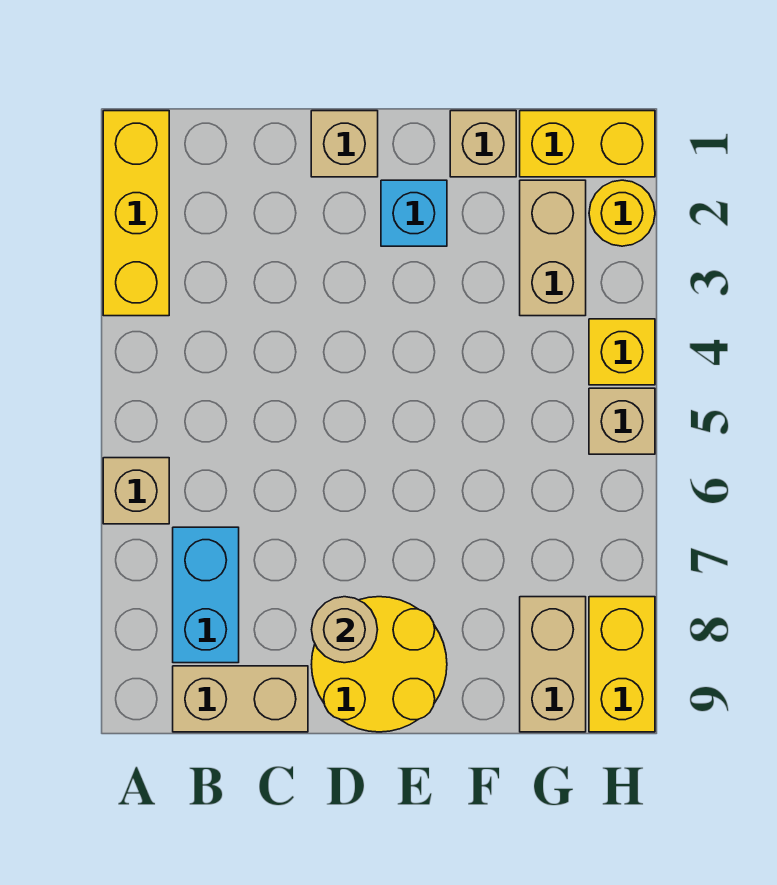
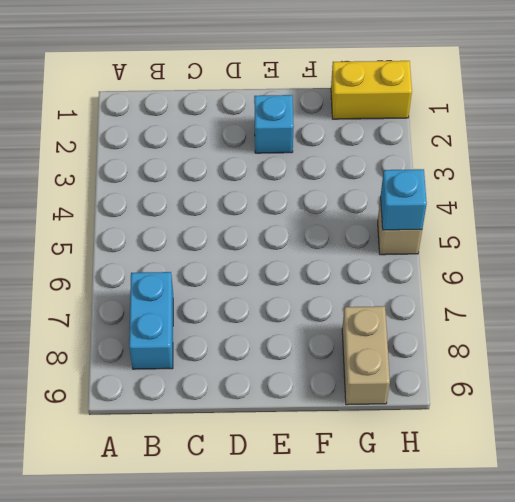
cyan brick H5 level 2 -> none
none -> yellow brick A1:A3 level 1
none -> tan brick A6 level 1
none -> tan brick B9:C9 level 1

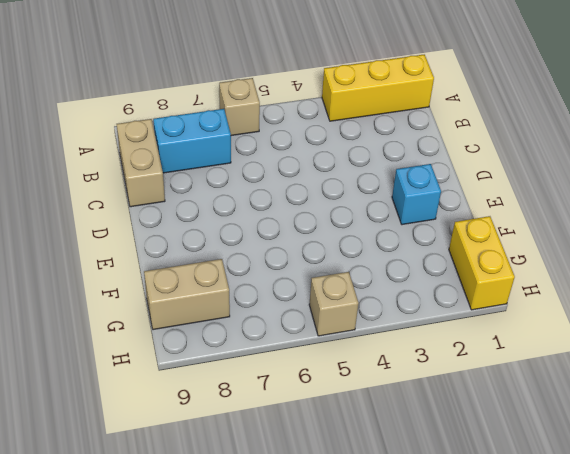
none -> tan brick D1 level 1
none -> yellow round brick D8:E9 level 1
none -> tan brick F1 level 1

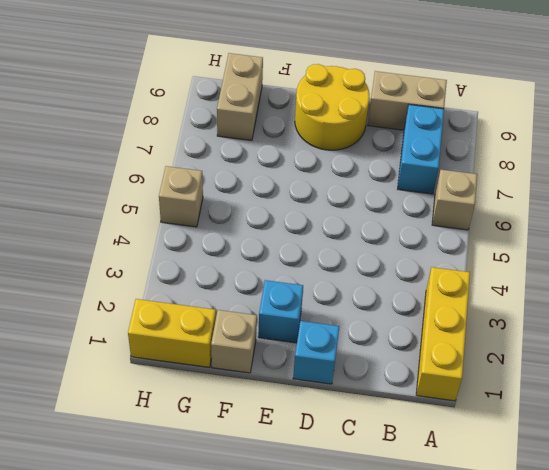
cyan brick D1 level 1 -> tan brick D1 level 1
none -> tan brick G2:G3 level 1
none -> yellow round brick H2 level 1
none -> yellow brick H4 level 1

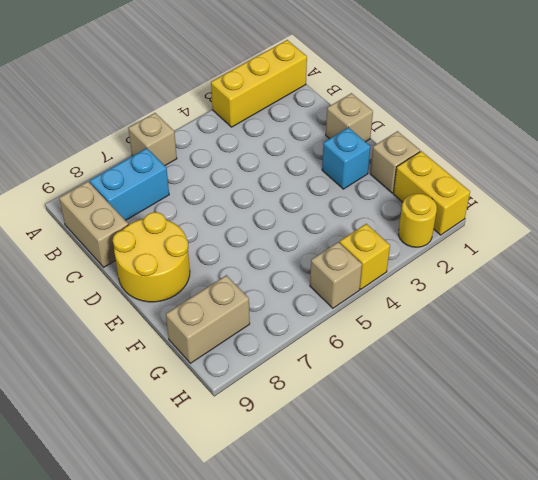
none -> tan brick G2:G3 level 1
none -> yellow brick H8:H9 level 1
none -> tan round brick D8 level 2

